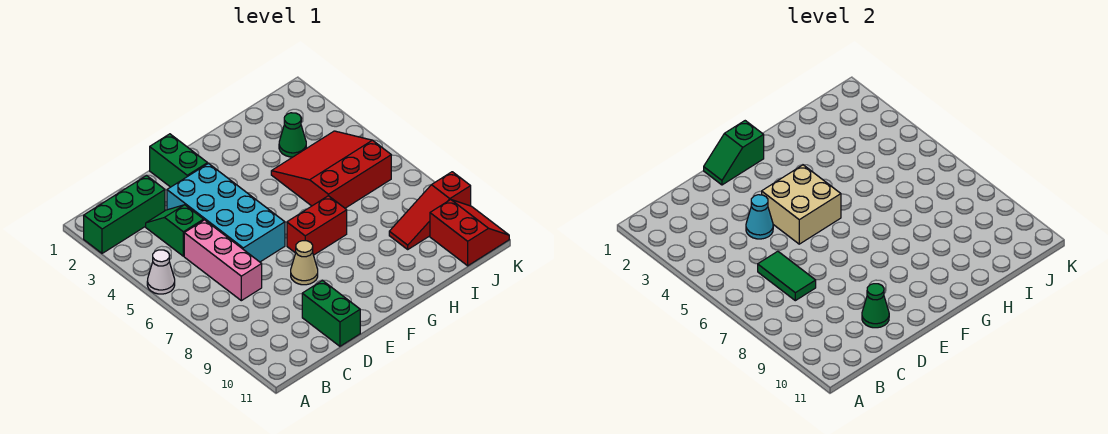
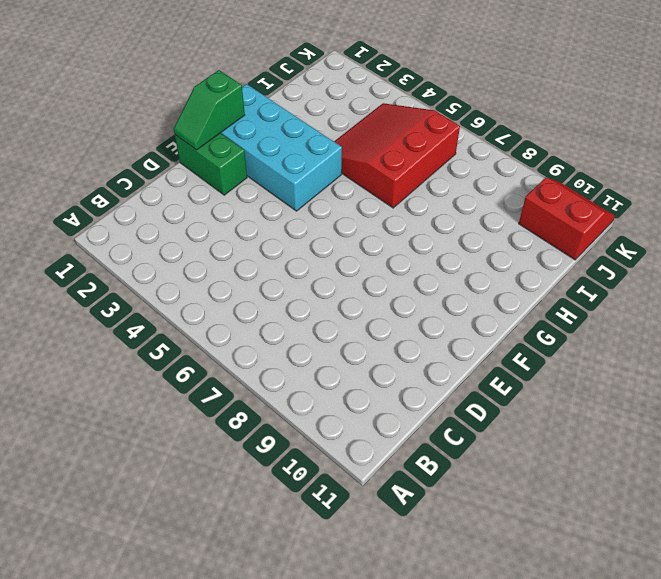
cyan brick F1:G4 level 1 -> cyan brick D3:E6 level 1
none -> green brick A2:C2 level 1
none -> white cone A5 level 1
none -> green slope C3:C4 level 1 top 4

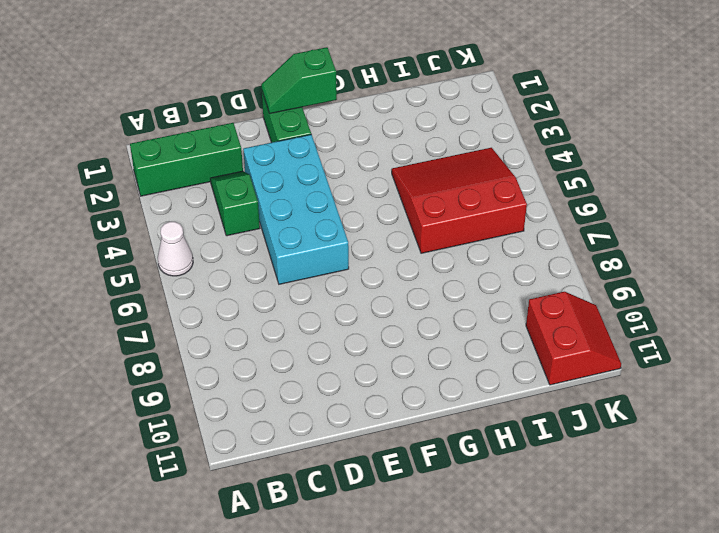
none -> pink brick C5:C7 level 1
none -> green brick D10:D11 level 1
none -> tan cone E8 level 1

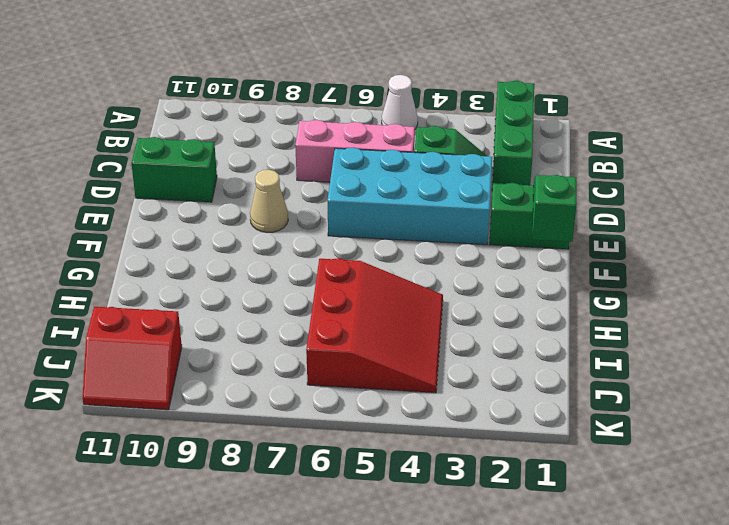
none -> red brick F7:G7 level 1
none -> green cone I3 level 1
none -> red slope I9:K9 level 1 top K

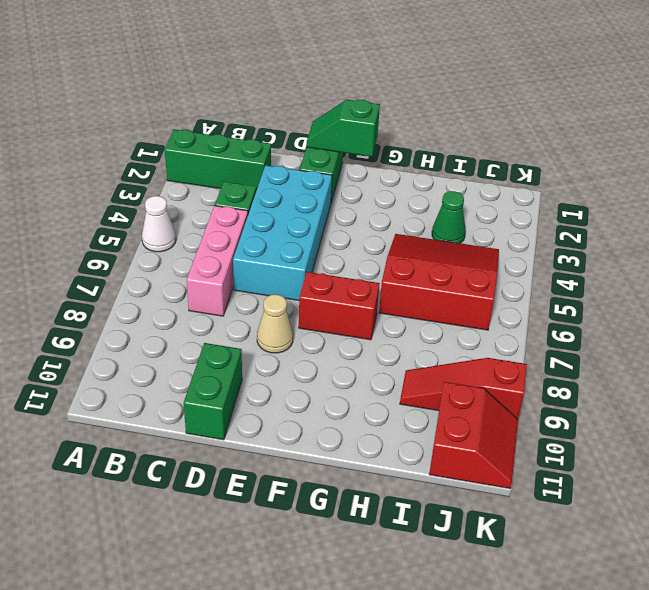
none -> green tile C6:C7 level 2
none -> cyan cone D4 level 2
none -> green cone D10 level 2

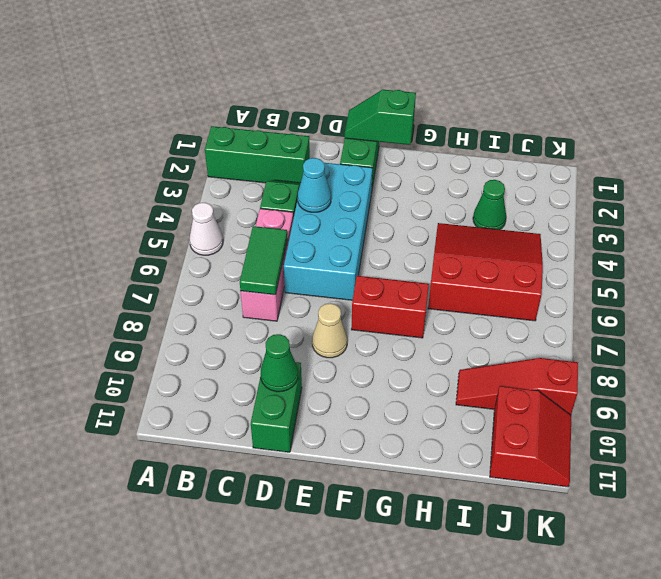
none -> tan brick E4:F5 level 2

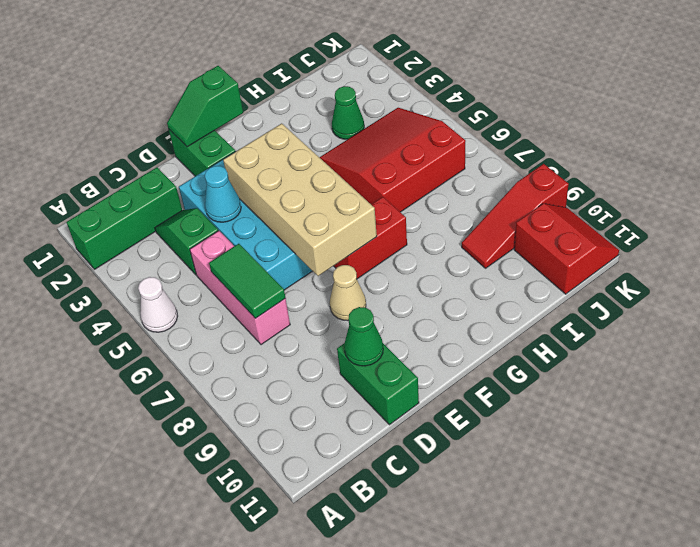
tan brick E4:F7 level 2 -> tan brick E4:F5 level 2

